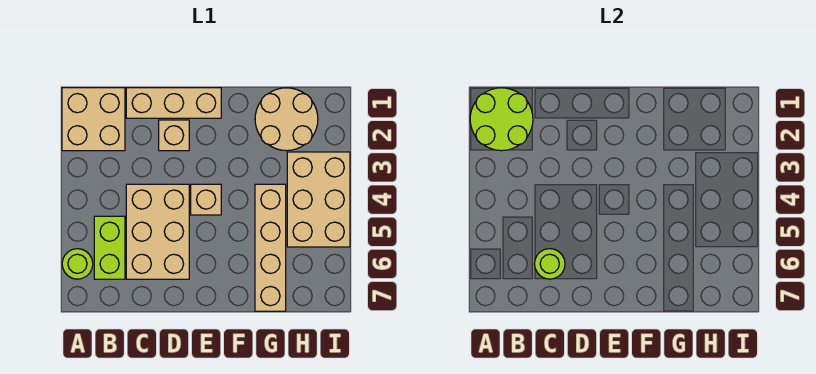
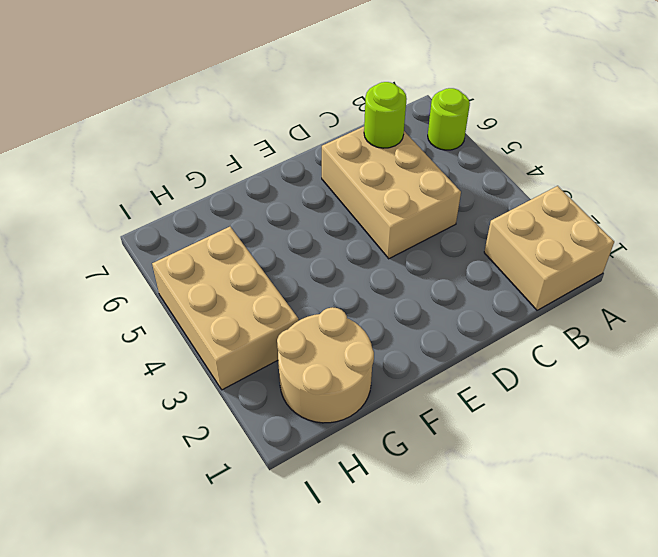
none -> lime brick B5:B6 level 1
none -> tan brick C1:E1 level 1
none -> tan brick D2 level 1

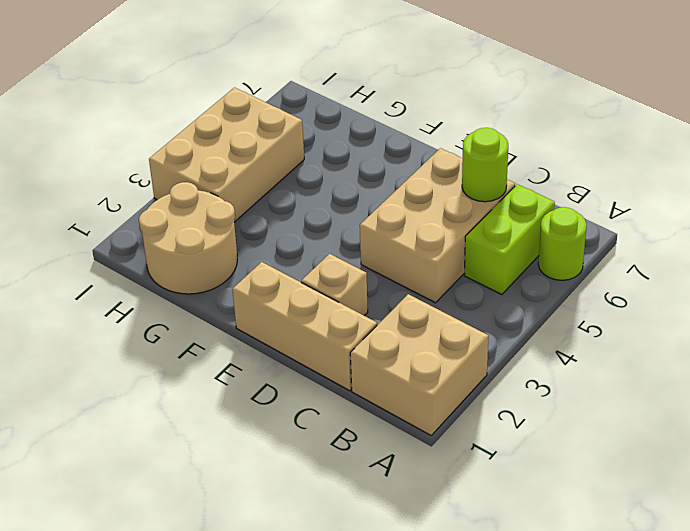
none -> tan brick E4 level 1
none -> tan brick G4:G7 level 1
none -> lime round brick A1:B2 level 2

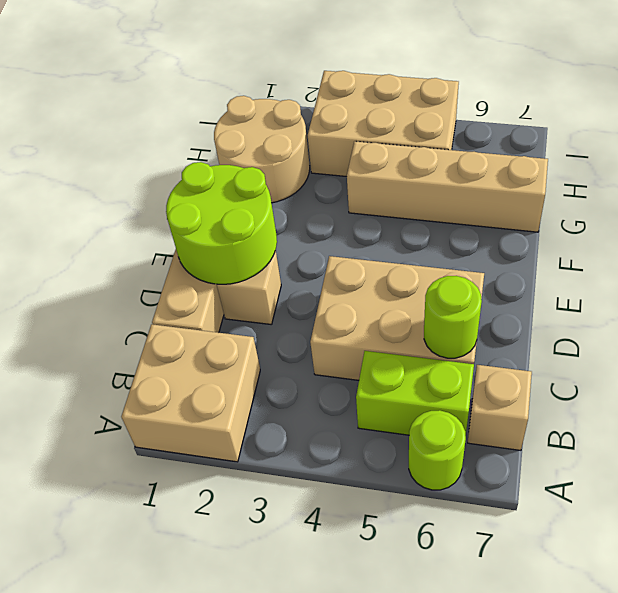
tan brick B7 level 1 -> tan brick E4 level 1
lime round brick D1:E2 level 2 -> lime round brick A1:B2 level 2

